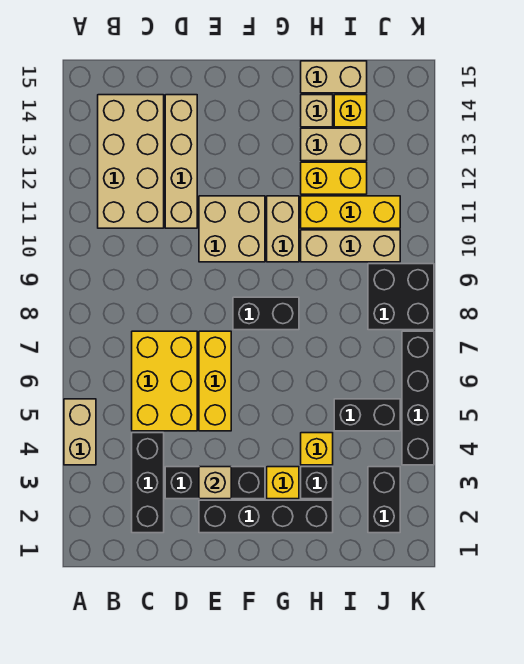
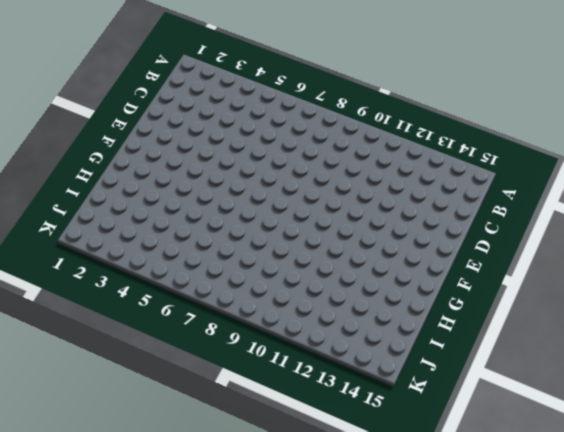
none -> tan brick A4:A5 level 1
none -> tan brick B11:C14 level 1
none -> black brick C2:C4 level 1

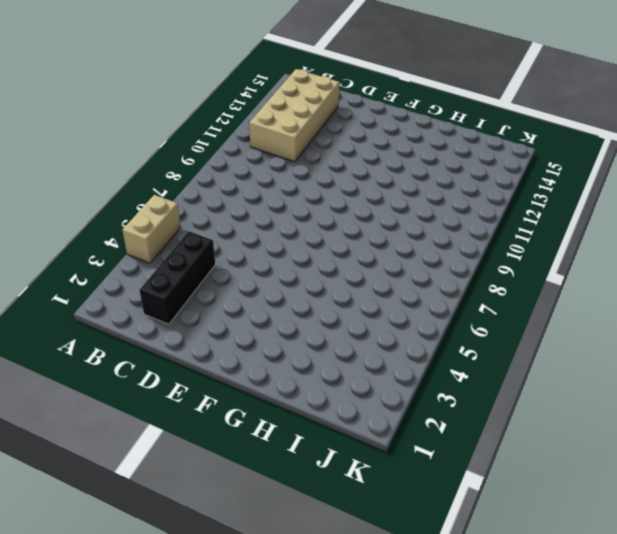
none -> yellow brick C5:D7 level 1
none -> black brick D3:F3 level 1
none -> tan brick D11:D14 level 1

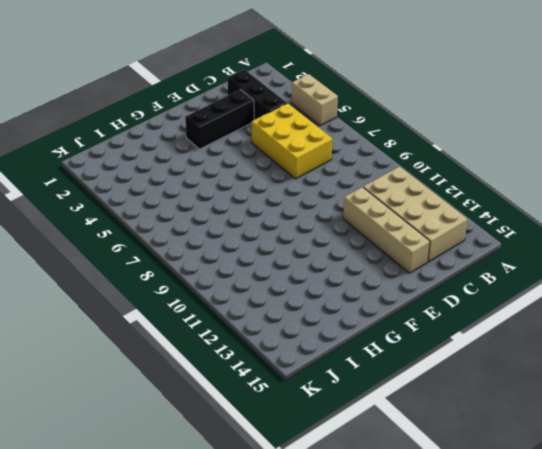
none -> black brick E2:H2 level 1
none -> yellow brick E5:E7 level 1
none -> tan brick E10:F11 level 1

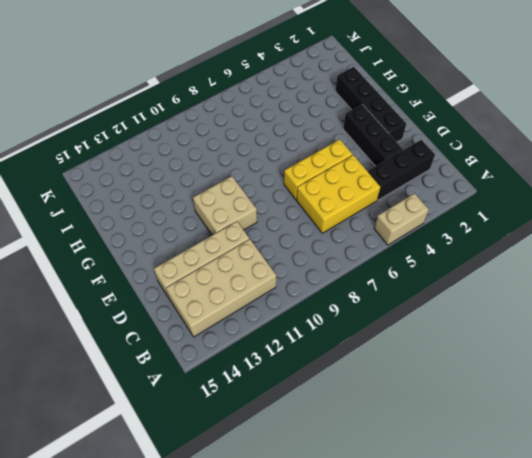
none -> black brick F8:G8 level 1
none -> yellow brick G3 level 1
none -> tan brick G10:G11 level 1

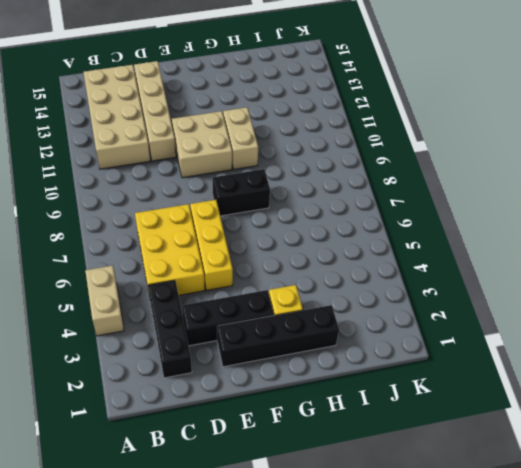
none -> black brick H3 level 1
none -> yellow brick H4 level 1
none -> tan brick H10:J10 level 1

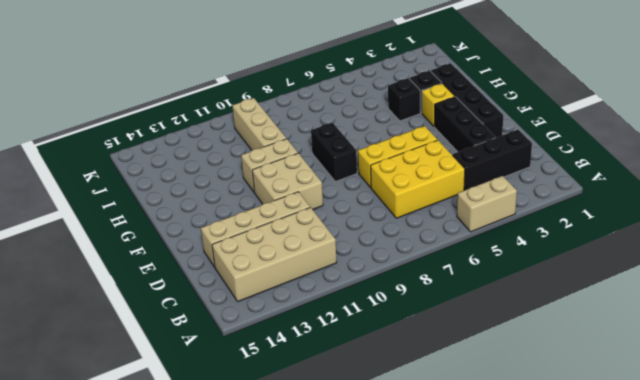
black brick H4 level 1 -> yellow brick H4 level 1
none -> yellow brick H11:J11 level 1
none -> yellow brick H12:I12 level 1
none -> tan brick H13:I13 level 1

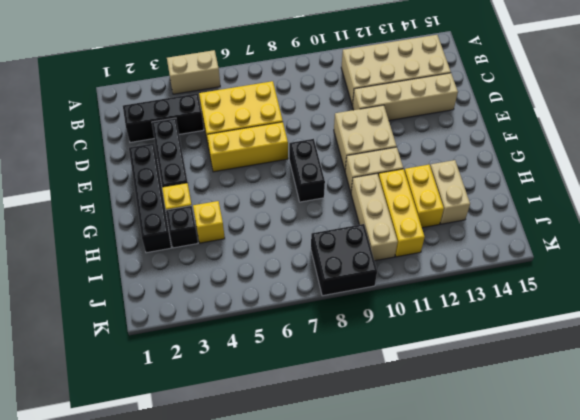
none -> tan brick H14 level 1
none -> tan brick H15:I15 level 1
none -> black brick I5:J5 level 1

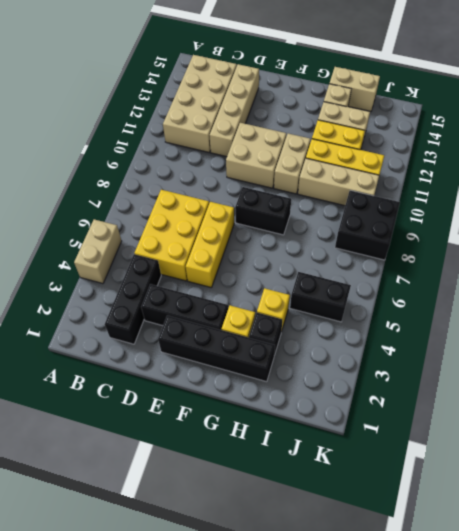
none -> yellow brick I14 level 1
none -> black brick J2:J3 level 1
none -> black brick K4:K7 level 1

